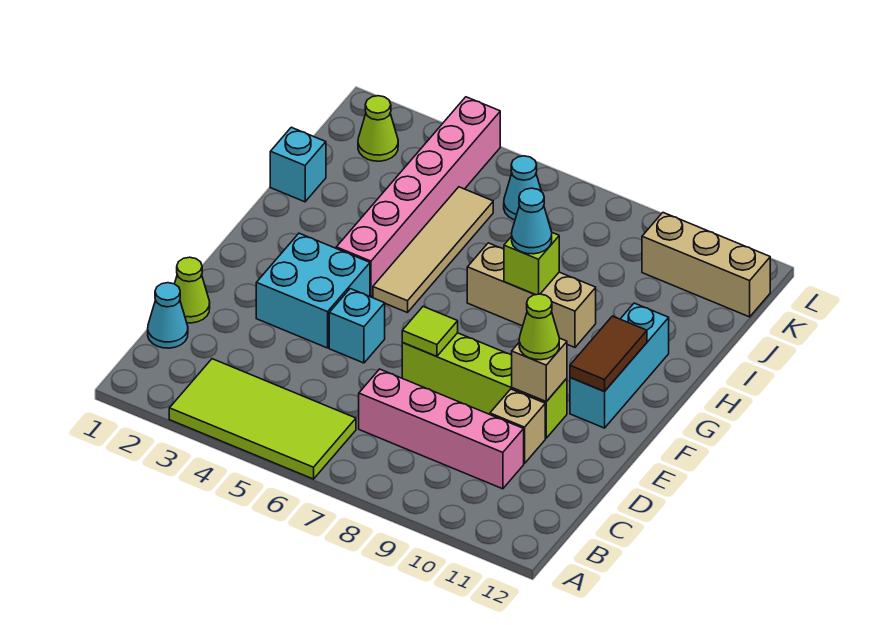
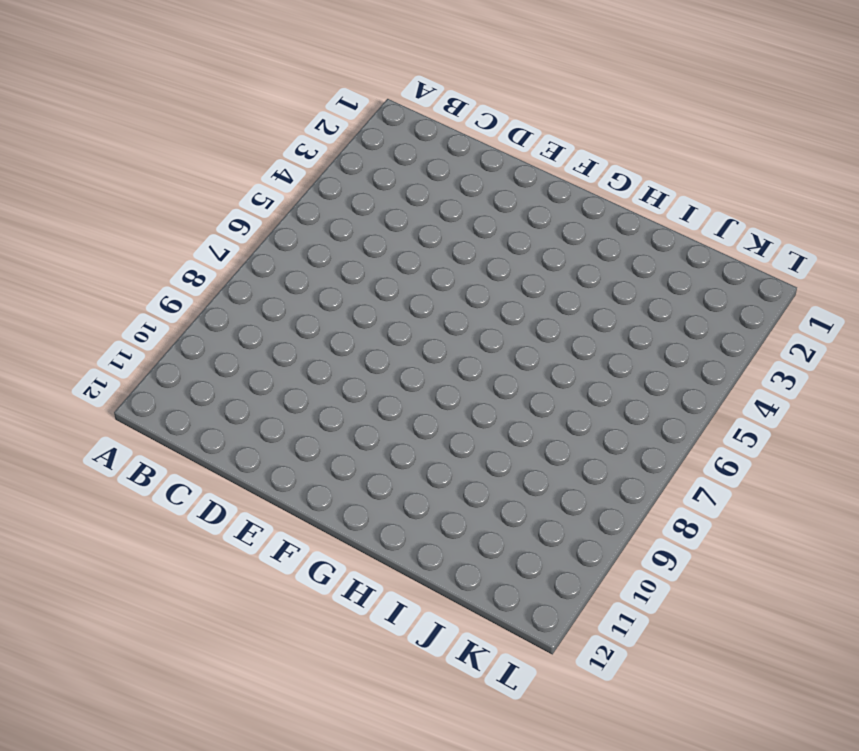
none -> lime tile A3:B6 level 1
none -> cyan cone C1 level 1
none -> pink brick C7:C10 level 1

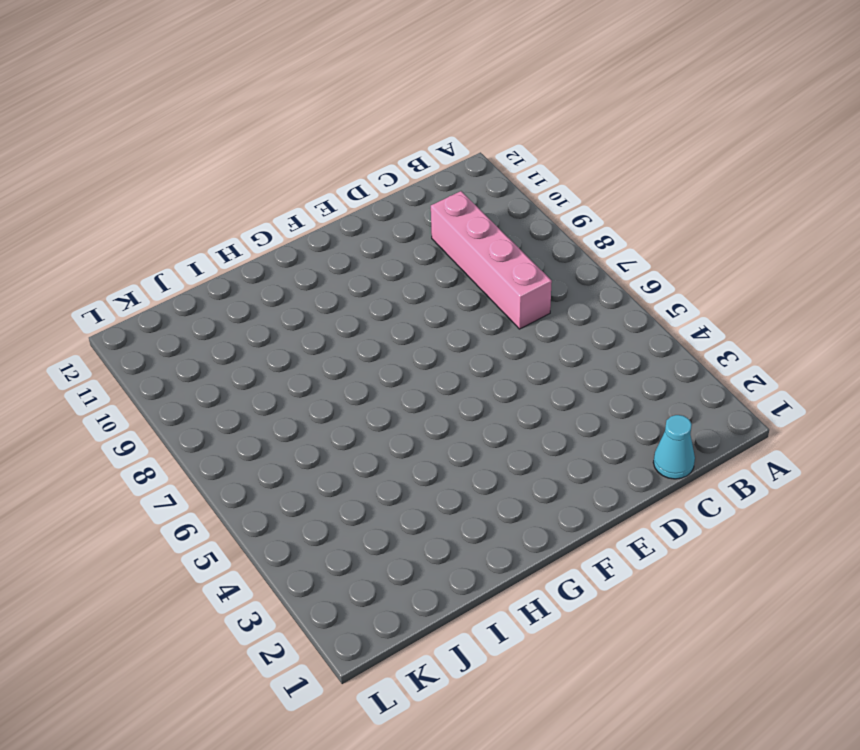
none -> lime tile A3:B6 level 1
none -> lime cone D1 level 1
none -> tan brick D10 level 1

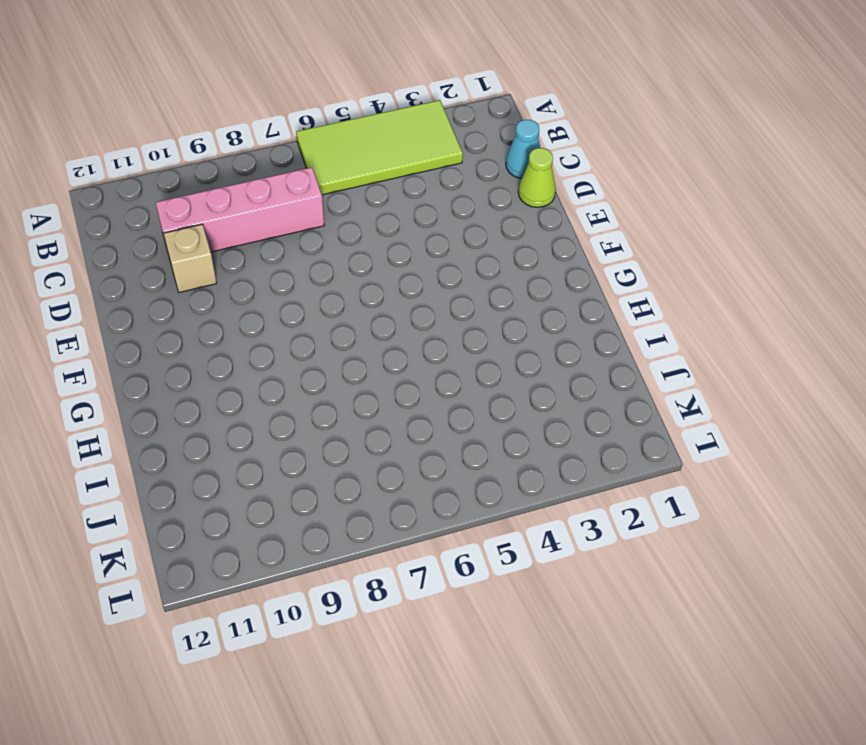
none -> cyan brick E3:F4 level 1
none -> cyan brick E5 level 1
none -> lime brick E7:E10 level 1

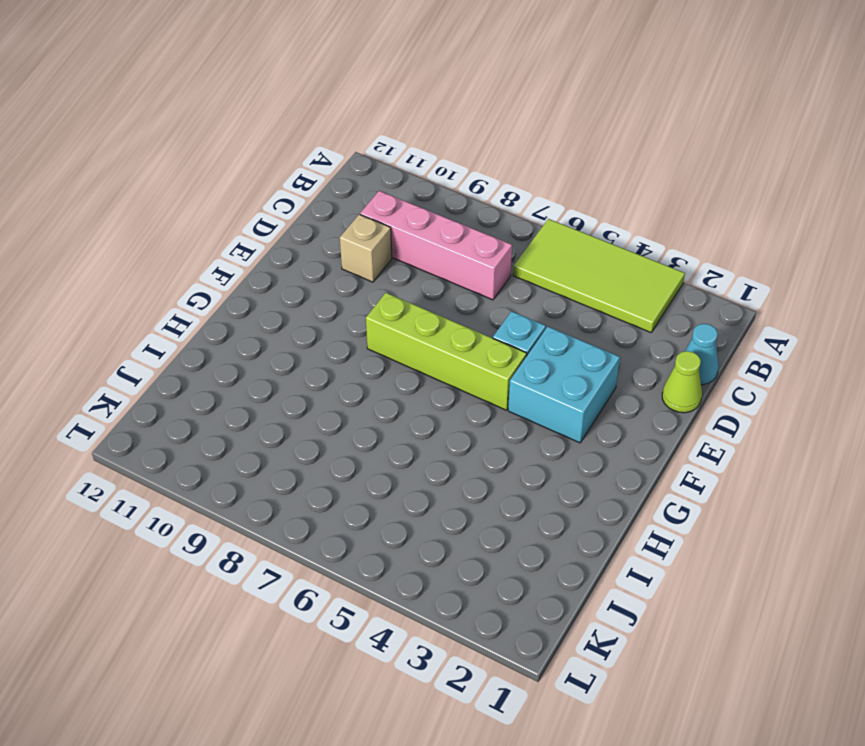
lime brick F5:F8 level 1 -> lime brick E7:E10 level 1
none -> cyan brick F11:H11 level 1
none -> pink brick G4:L4 level 1
none -> tan tile G5:J5 level 1

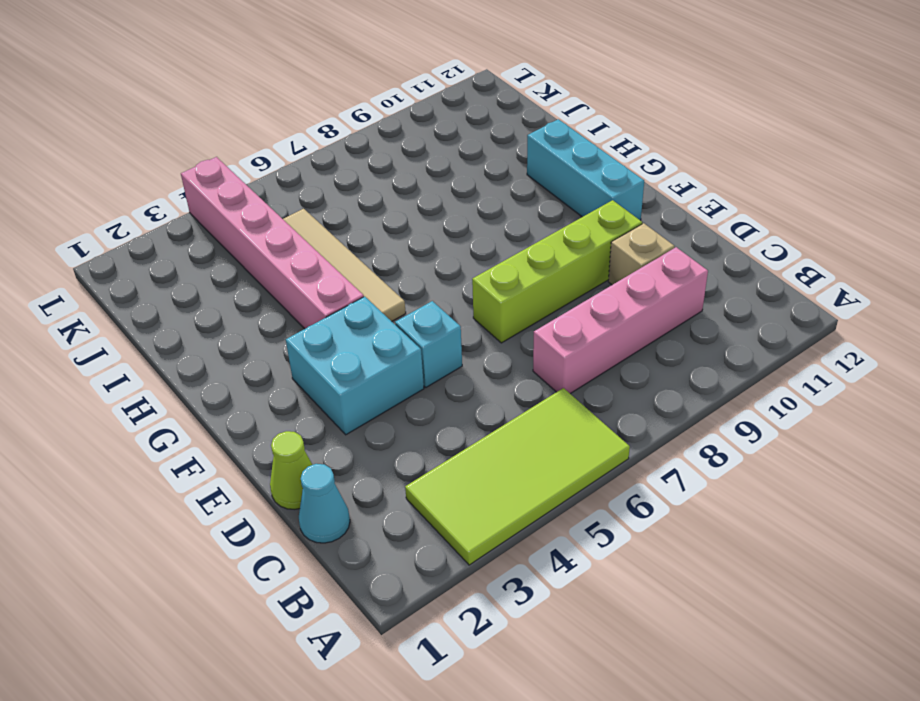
none -> tan brick H7:H9 level 1
none -> cyan brick I1 level 1
none -> lime cone K2 level 1

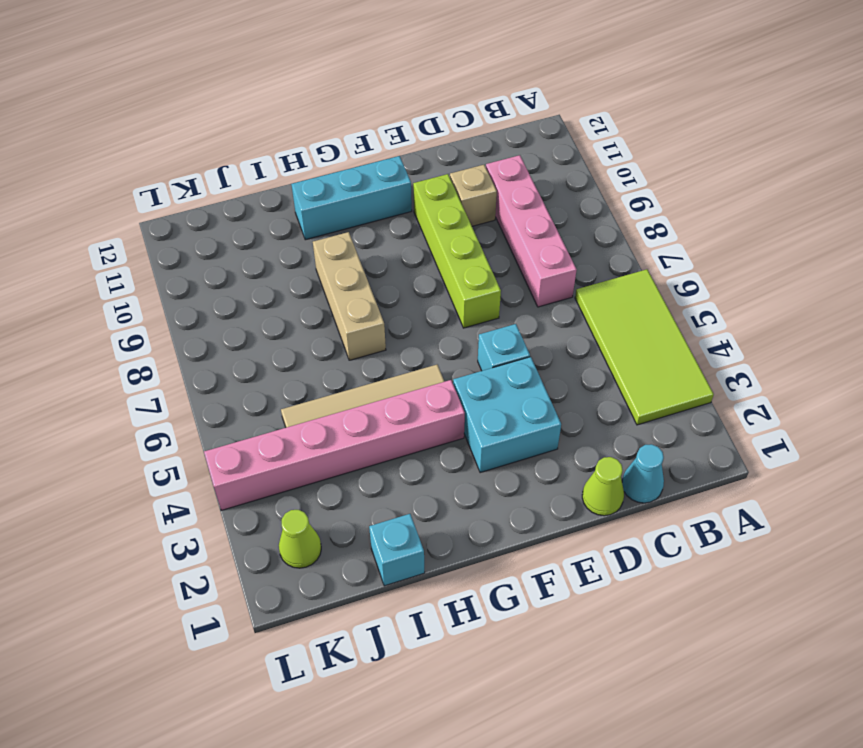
none -> cyan cone K6 level 1
none -> tan brick K10:K12 level 1
none -> lime tile E7 level 2

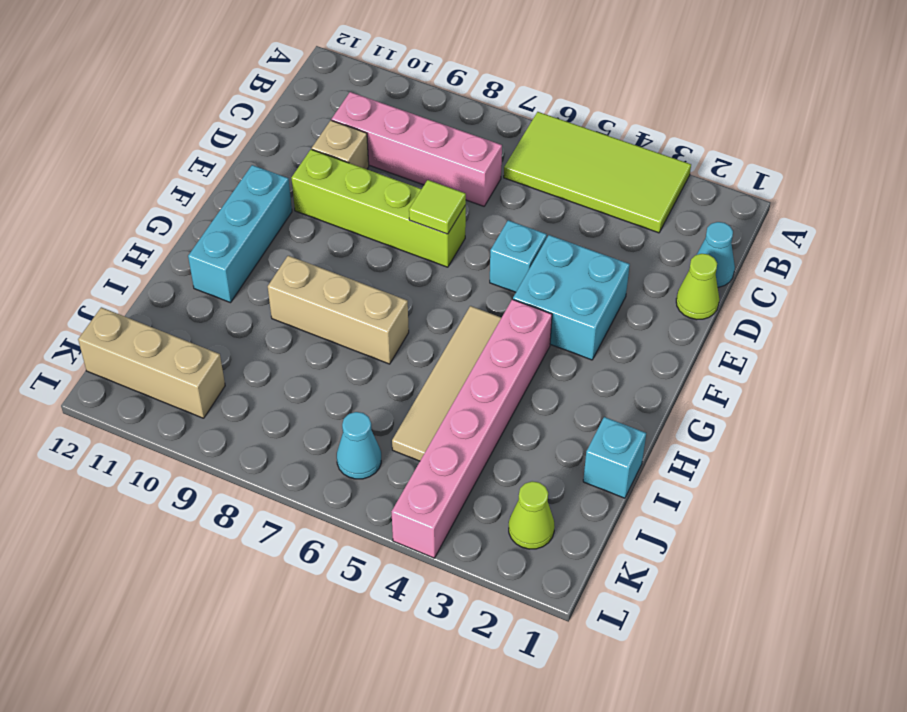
none -> tan brick E10 level 2
none -> brown tile F11:G11 level 2
none -> lime brick H8 level 2

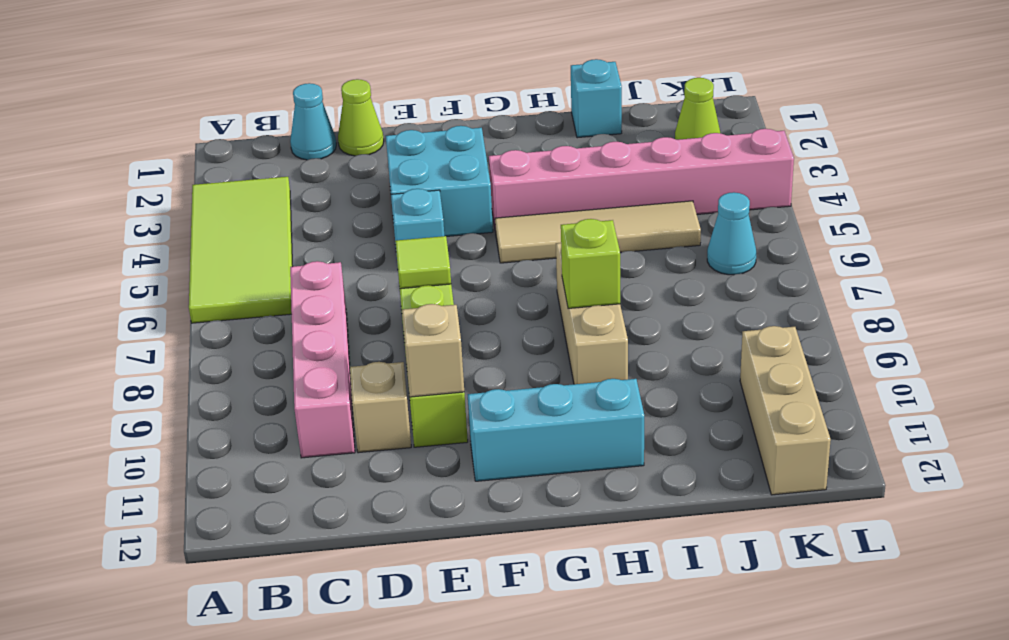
none -> brown tile F11:G11 level 2
none -> lime cone E10 level 3
none -> cyan cone H8 level 3

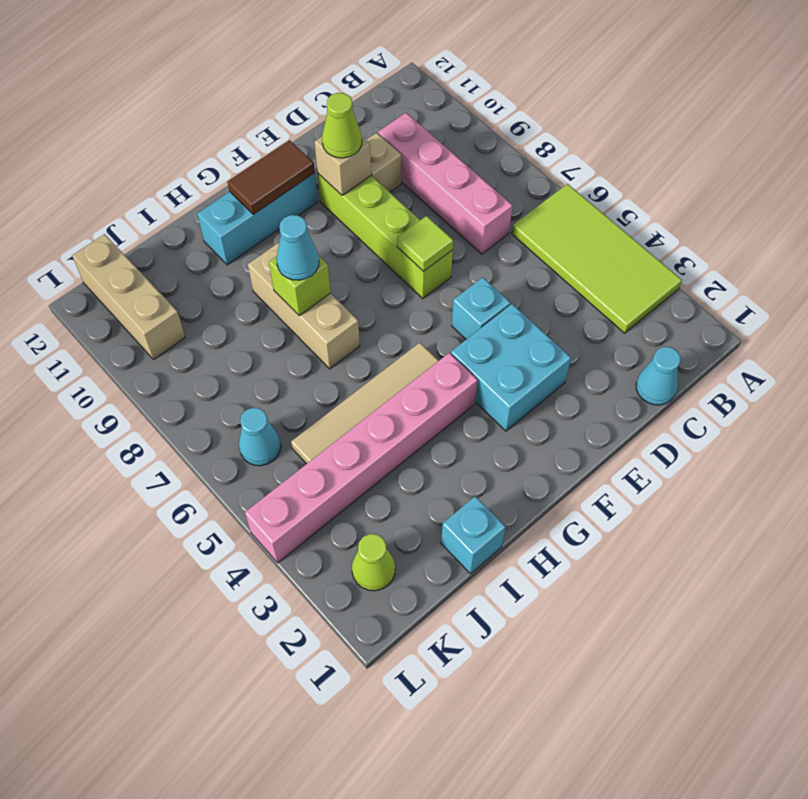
none -> lime cone D1 level 1

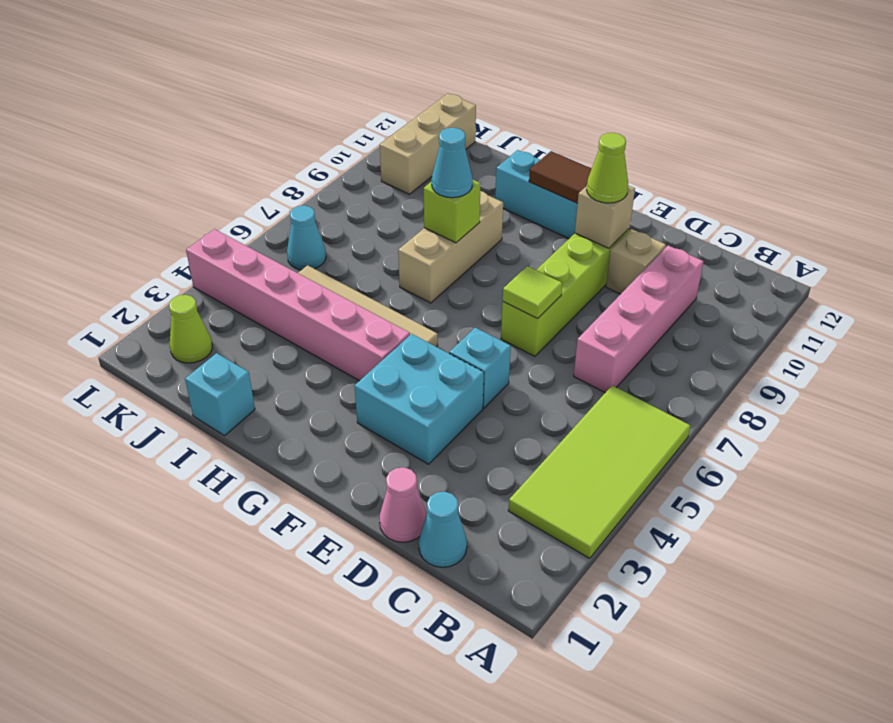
pink cone D1 level 1 -> lime cone D1 level 1

